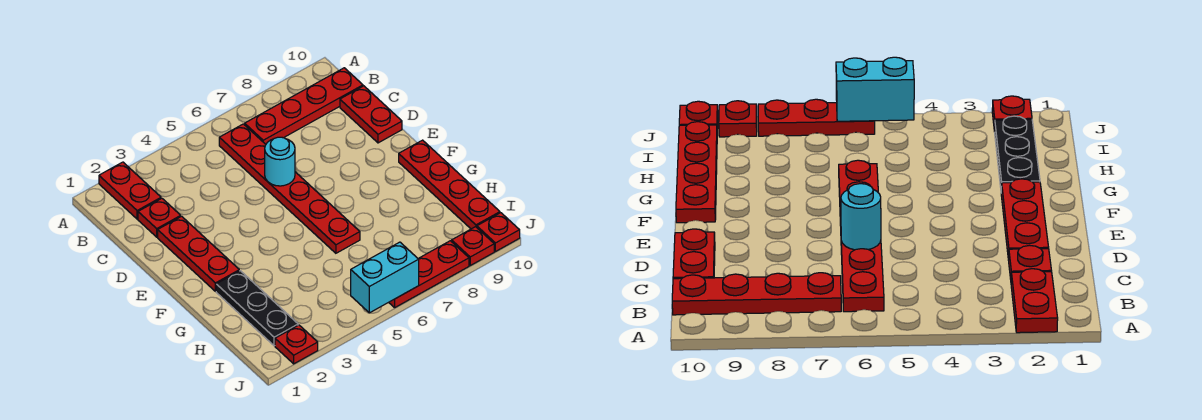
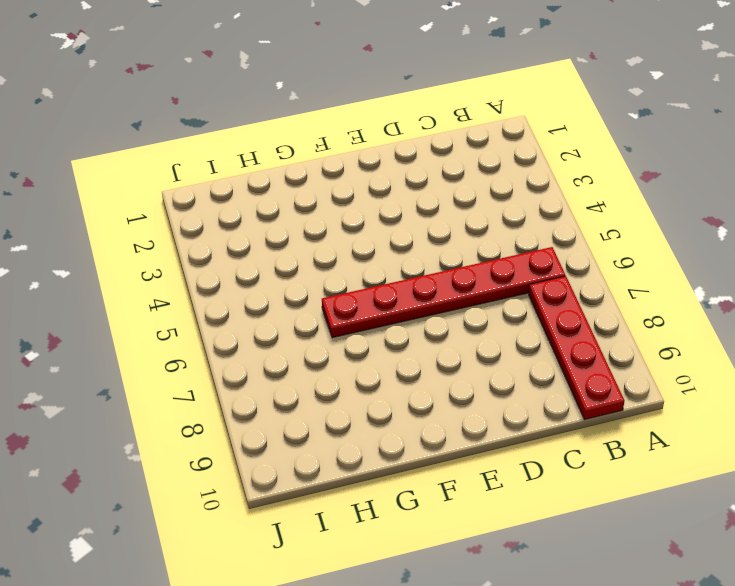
none -> red plate A2:B2 level 1
none -> red plate C2 level 1
none -> red plate C10:D10 level 1

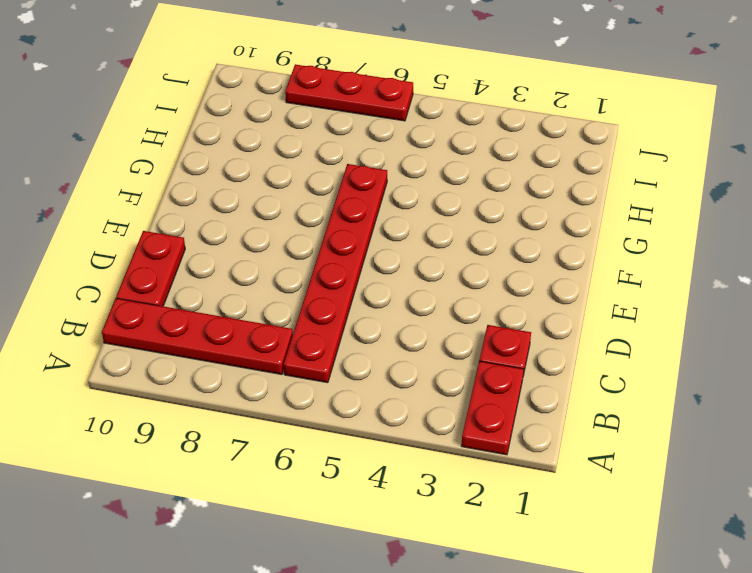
none -> red plate D2:F2 level 1
none -> red plate F10:I10 level 1
none -> black plate G2:I2 level 1

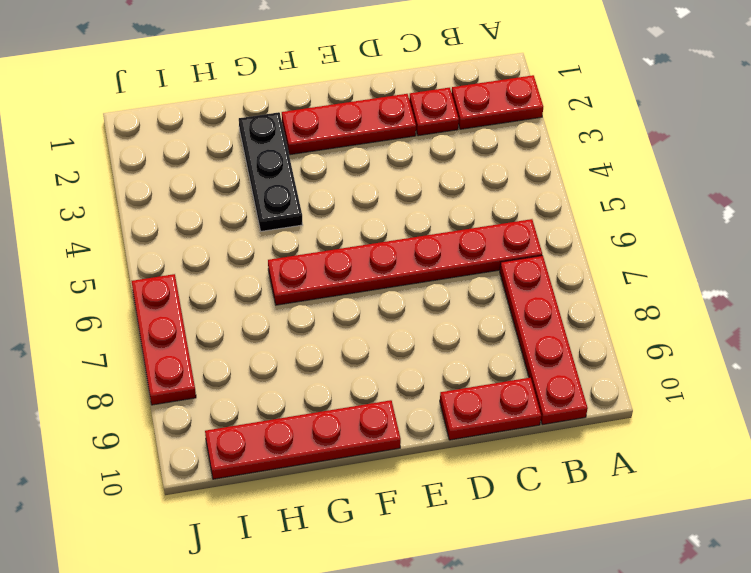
black plate G2:G4 level 1 -> black plate G2:I2 level 1
none -> red plate J2 level 1
none -> red plate J9 level 1
none -> red plate J10 level 1

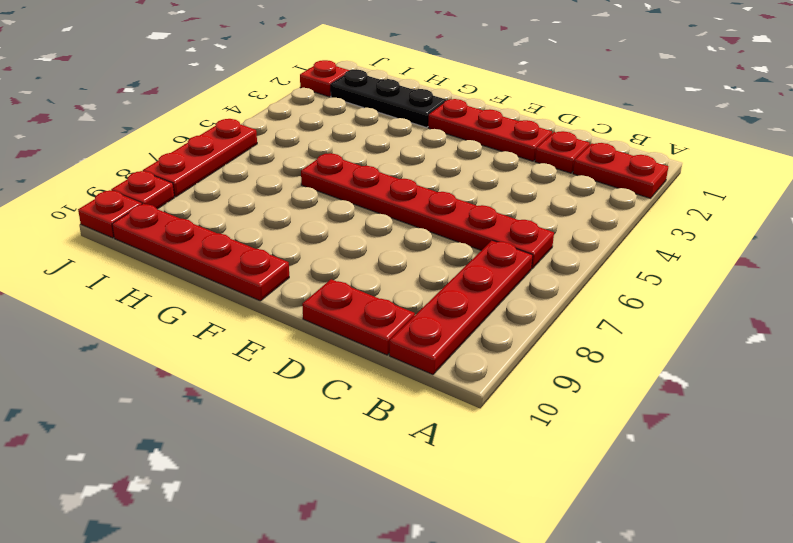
none -> cyan round brick D6 level 2
none -> cyan brick J5:J6 level 2

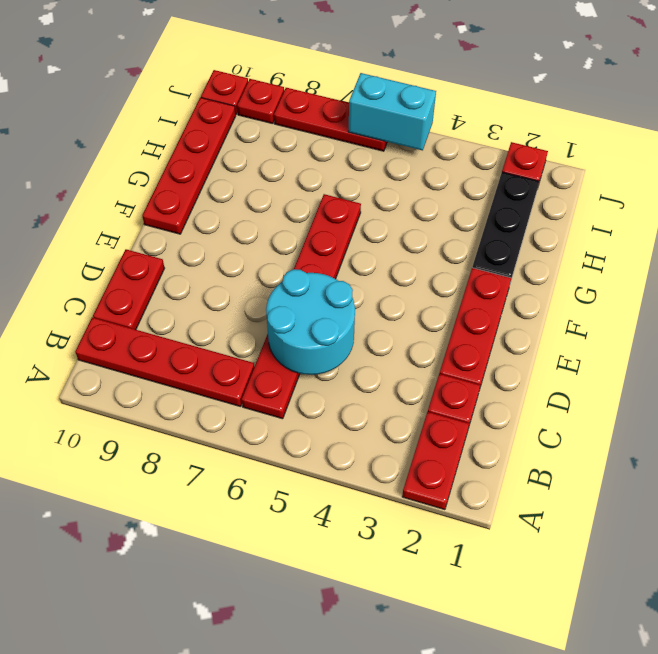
cyan round brick C5:D6 level 2 -> cyan round brick D6 level 2

